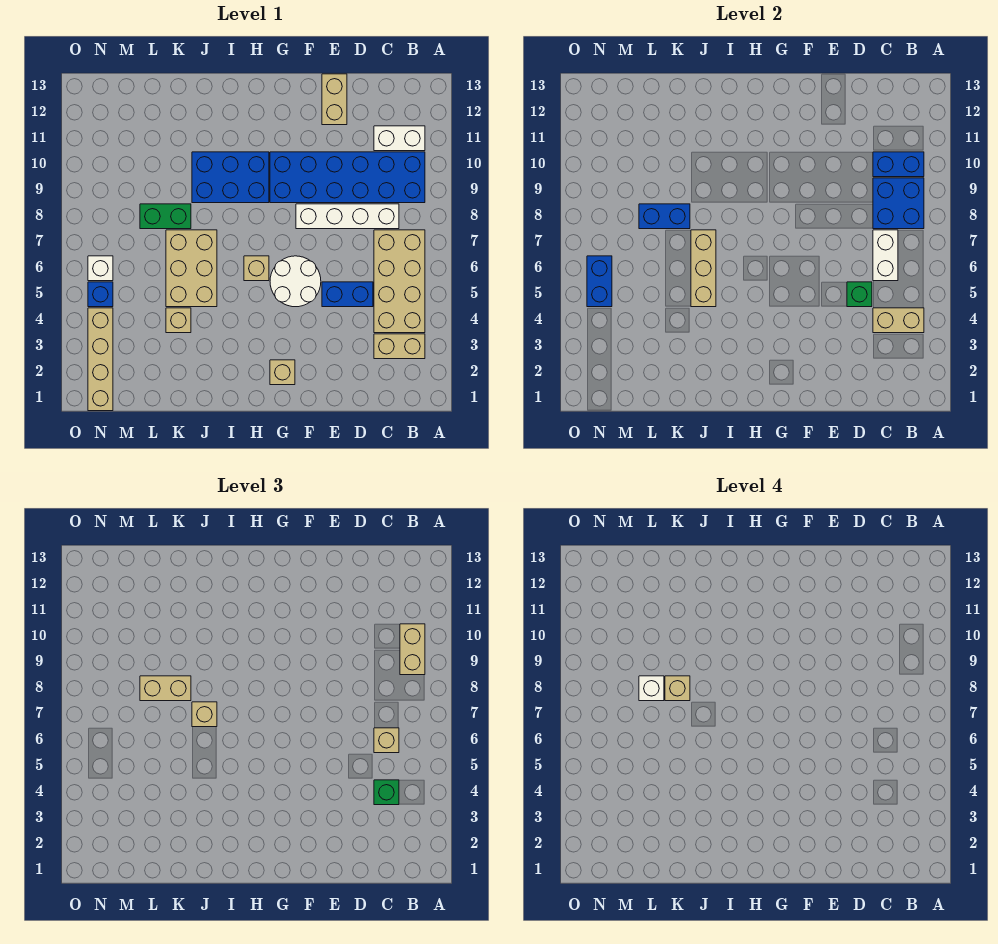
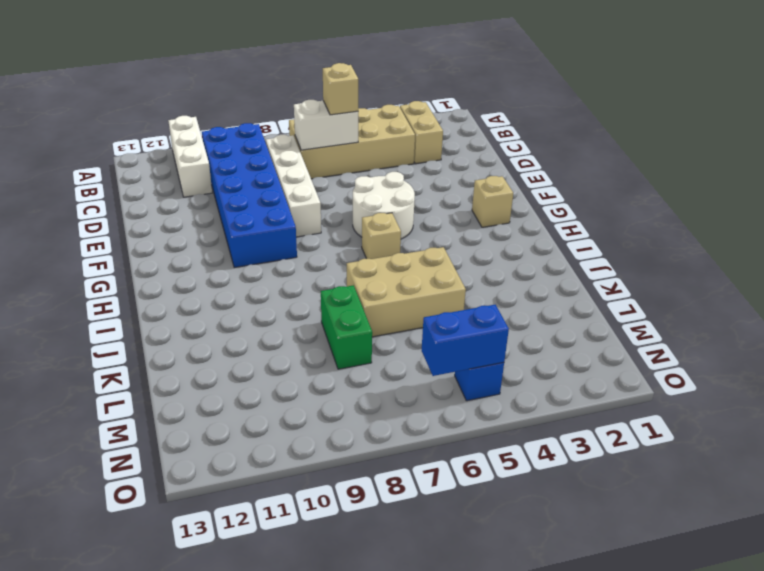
white brick A11:C11 level 1 -> white brick B11:C11 level 1
none -> blue brick D5:E5 level 1
none -> tan brick E12:E13 level 1
none -> blue brick H9:J10 level 1
none -> tan brick K4 level 1

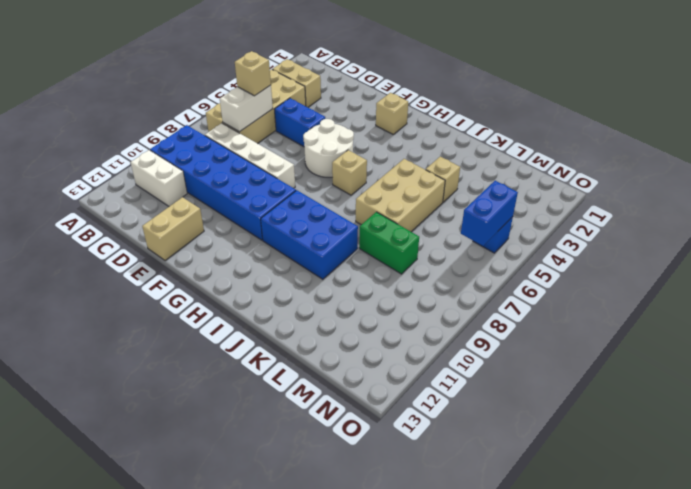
none -> tan brick N1:N4 level 1
none -> white brick N6 level 1
none -> tan brick B4:C4 level 2
none -> blue brick B8:C9 level 2

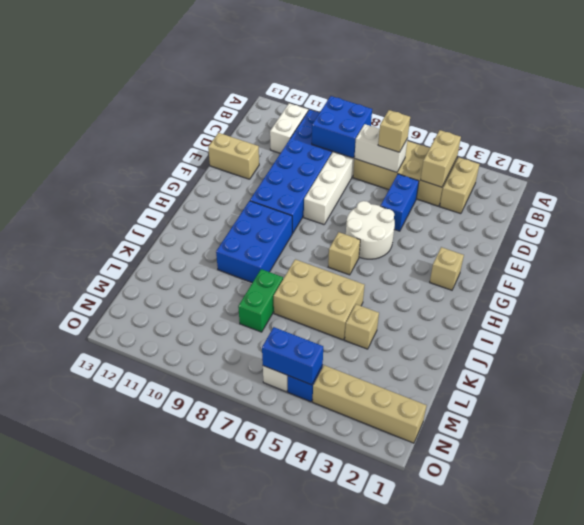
none -> blue brick B10:C10 level 2
none -> green brick D5 level 2
none -> tan brick J5:J7 level 2
none -> blue brick K8:L8 level 2

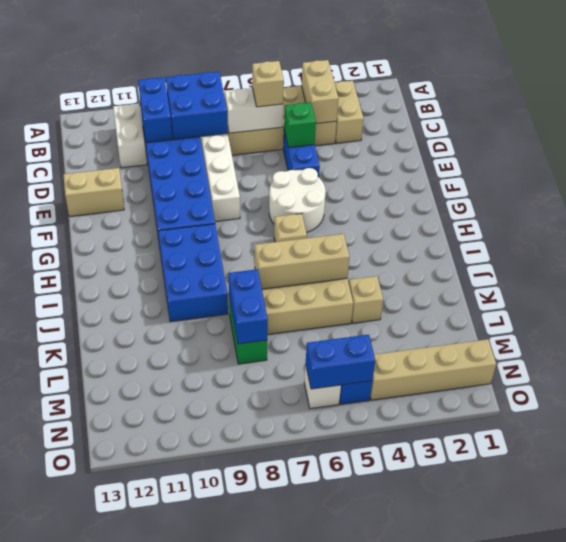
none -> tan brick G2 level 1
none -> tan brick B9:B10 level 3
none -> green brick C4 level 3
none -> tan brick J7 level 3

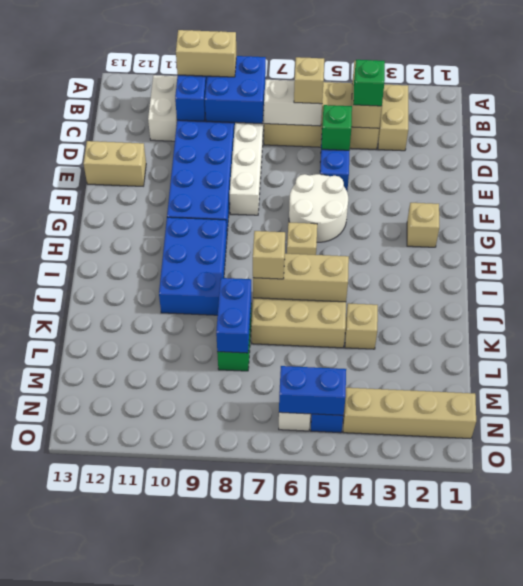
none -> tan brick K8:L8 level 3
none -> tan brick K8 level 4
none -> white brick L8 level 4

